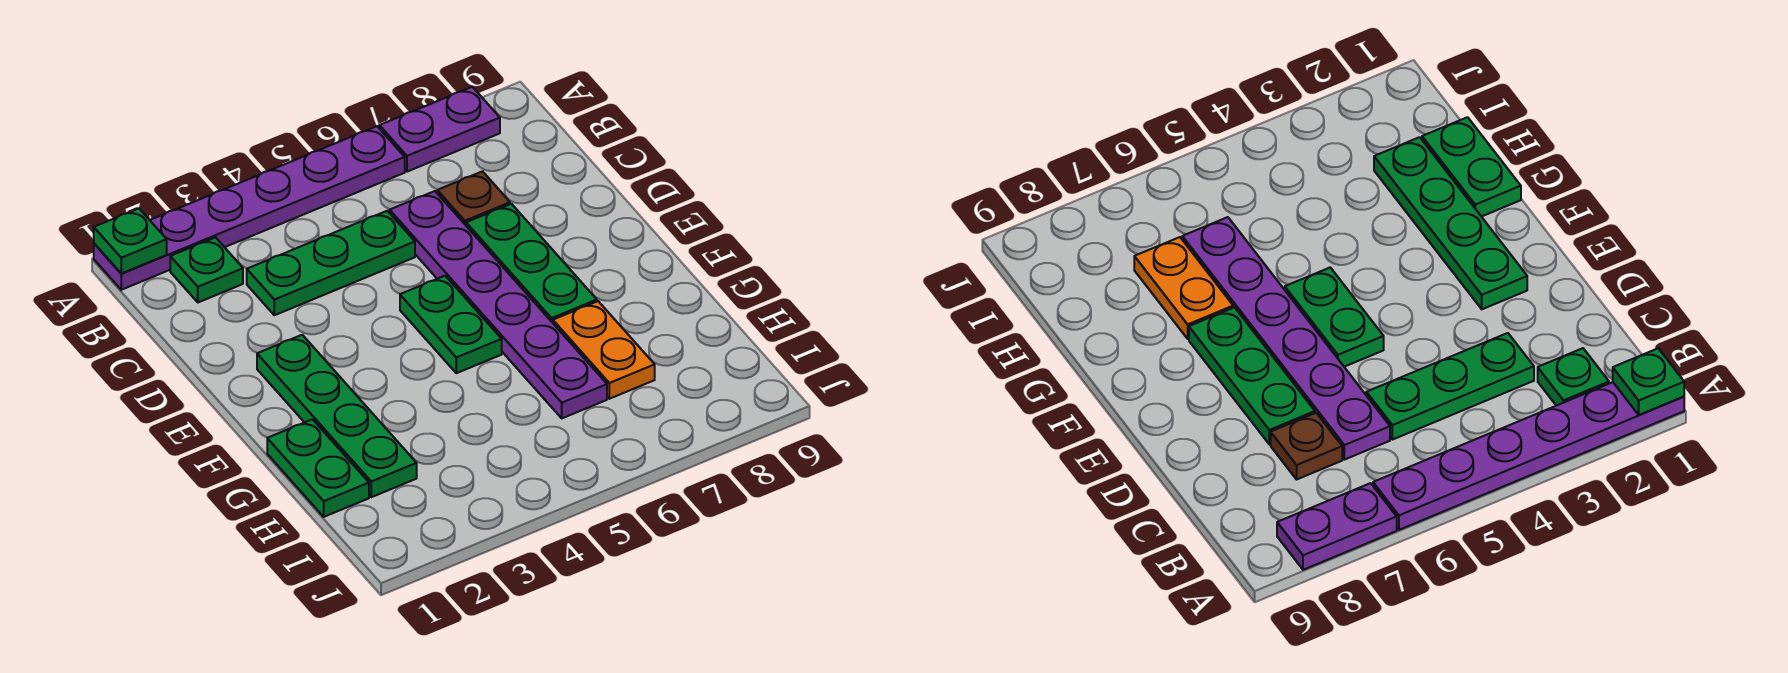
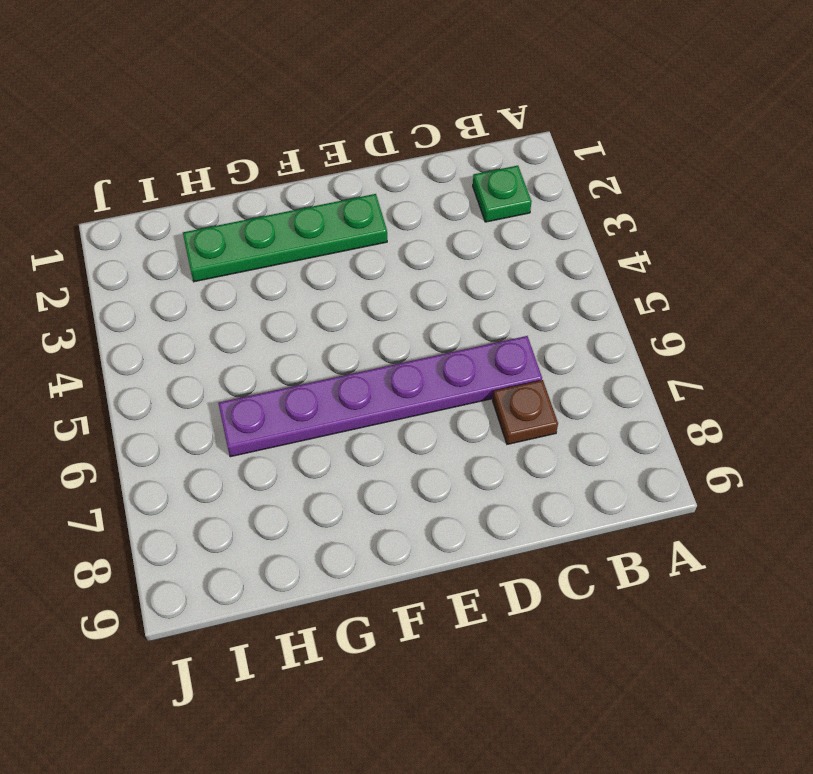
none -> purple plate A1:A6 level 1
none -> purple plate A7:A8 level 1
none -> green plate C3:C5 level 1

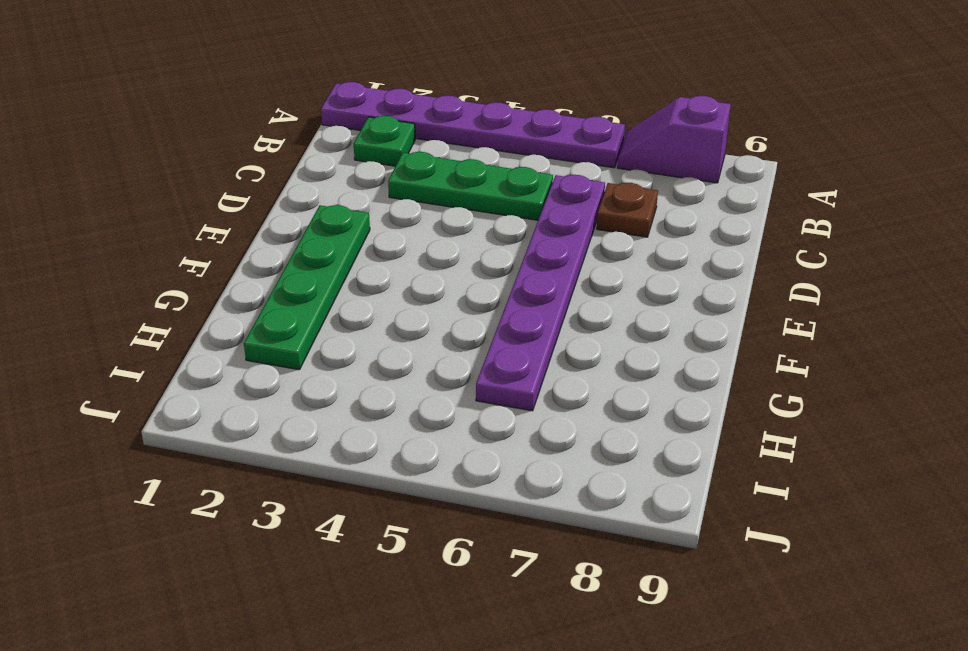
purple slope A7:A8 level 1 top 8 -> purple plate A7:A8 level 1
none -> green plate D7:F7 level 1
none -> green plate E5:F5 level 1
none -> green plate G1:H1 level 1

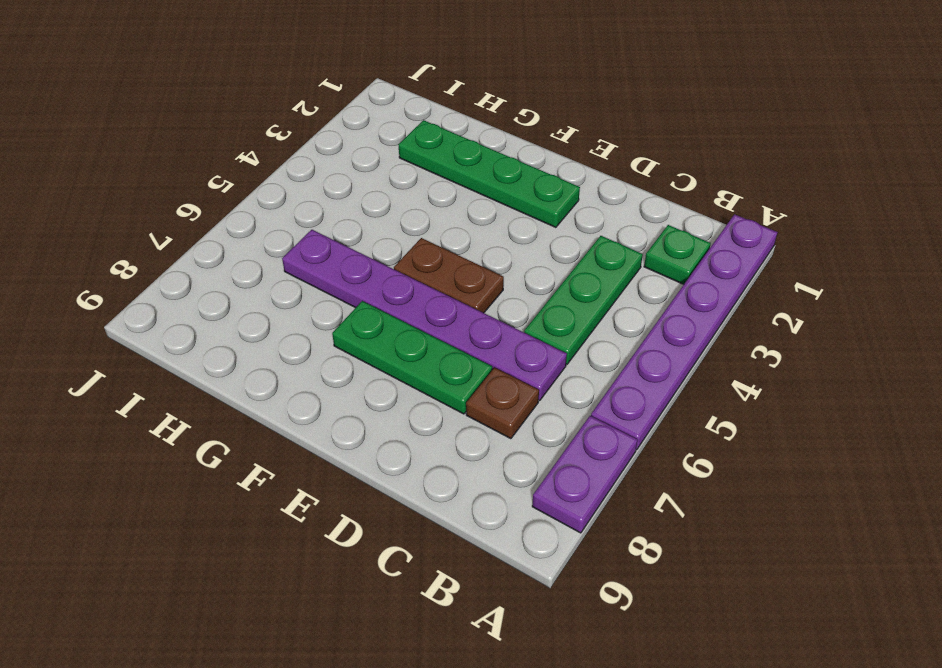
brown plate E5:F5 level 1 -> green plate E5:F5 level 1
none -> green plate G1:H1 level 1
none -> orange plate G7:H7 level 1
none -> green plate A1 level 2

